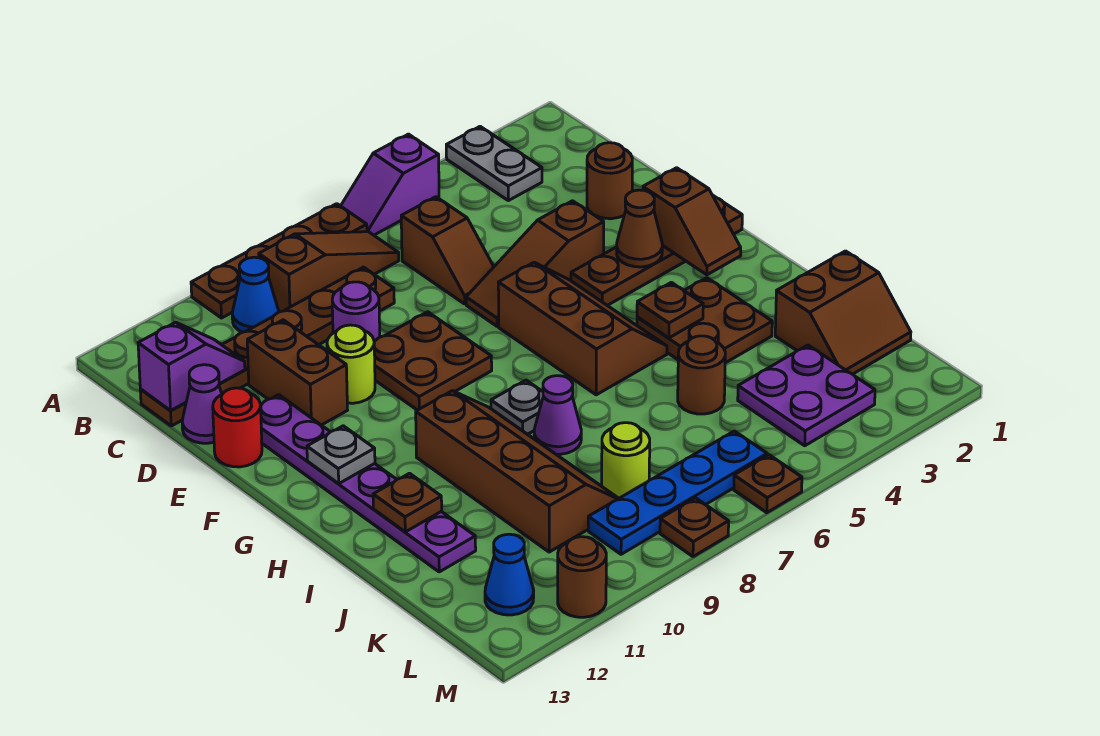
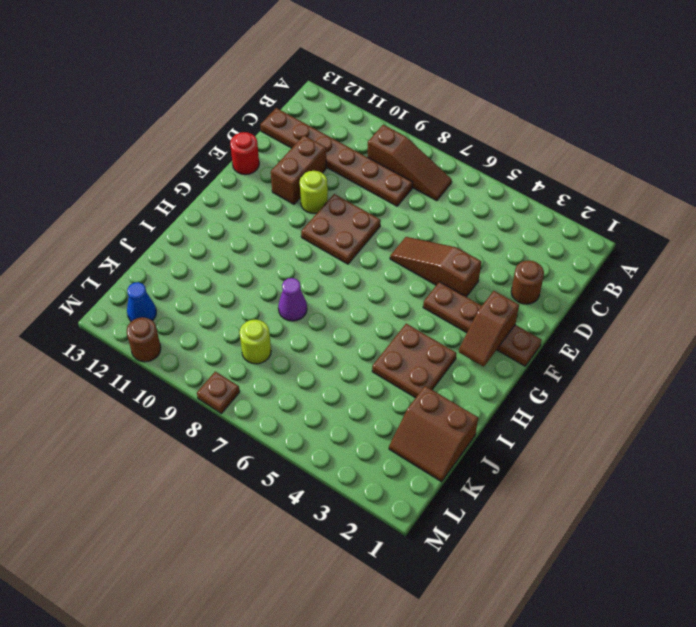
none -> grey plate A3:B3 level 1
none -> purple slope A5:A6 level 1 top 5
none -> brown plate A7:A10 level 1
none -> blue cone B10 level 1

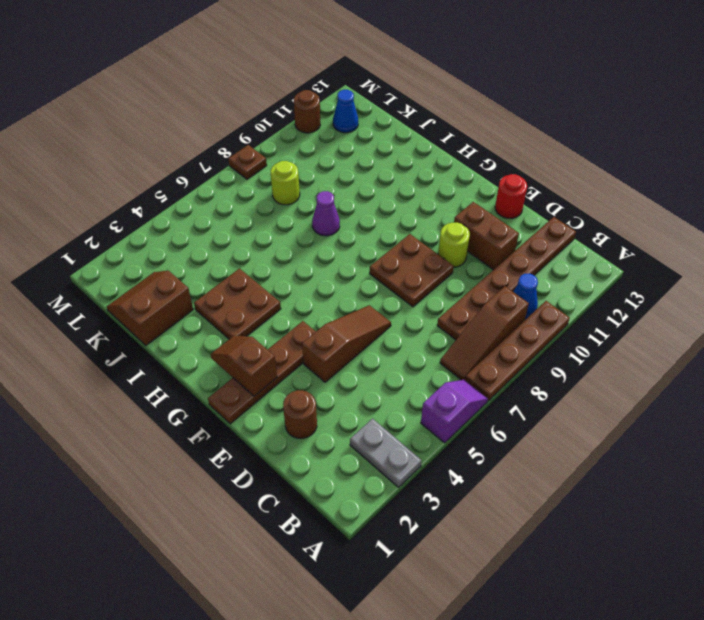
none -> brown slope C6:D6 level 1 top C
none -> purple round brick D9 level 1
none -> purple cone D13 level 1
none -> purple plate E12:J12 level 1

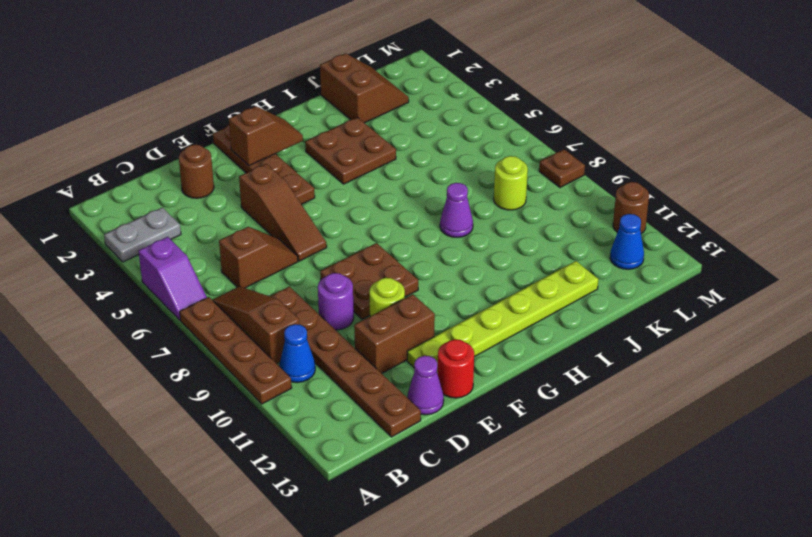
lime plate E12:J12 level 1 -> purple plate E12:J12 level 1
none -> brown slope F5:H6 level 1 top 6
none -> grey plate H8 level 1
none -> brown slope H9:K10 level 1 top 10
none -> brown round brick J5 level 1

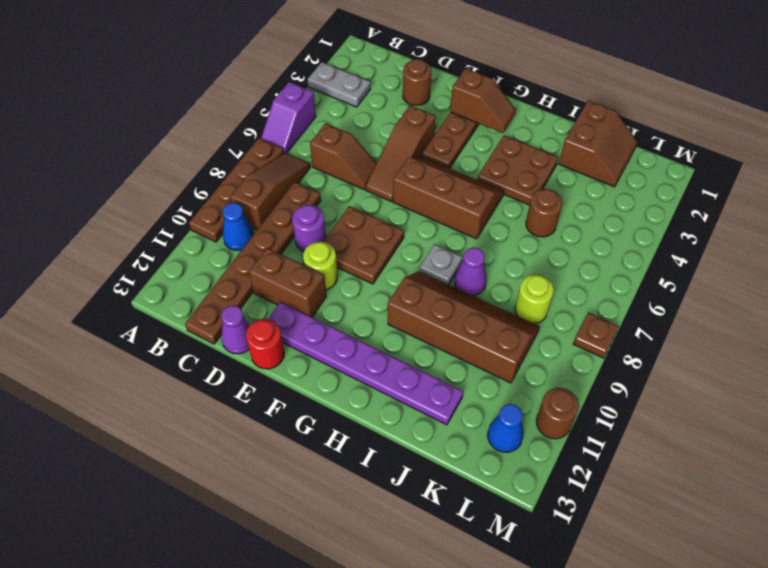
none -> purple plate K3:L4 level 1
none -> blue plate L6:L9 level 1
none -> brown plate M6 level 1
none -> purple slope C12:C13 level 2 top 13

